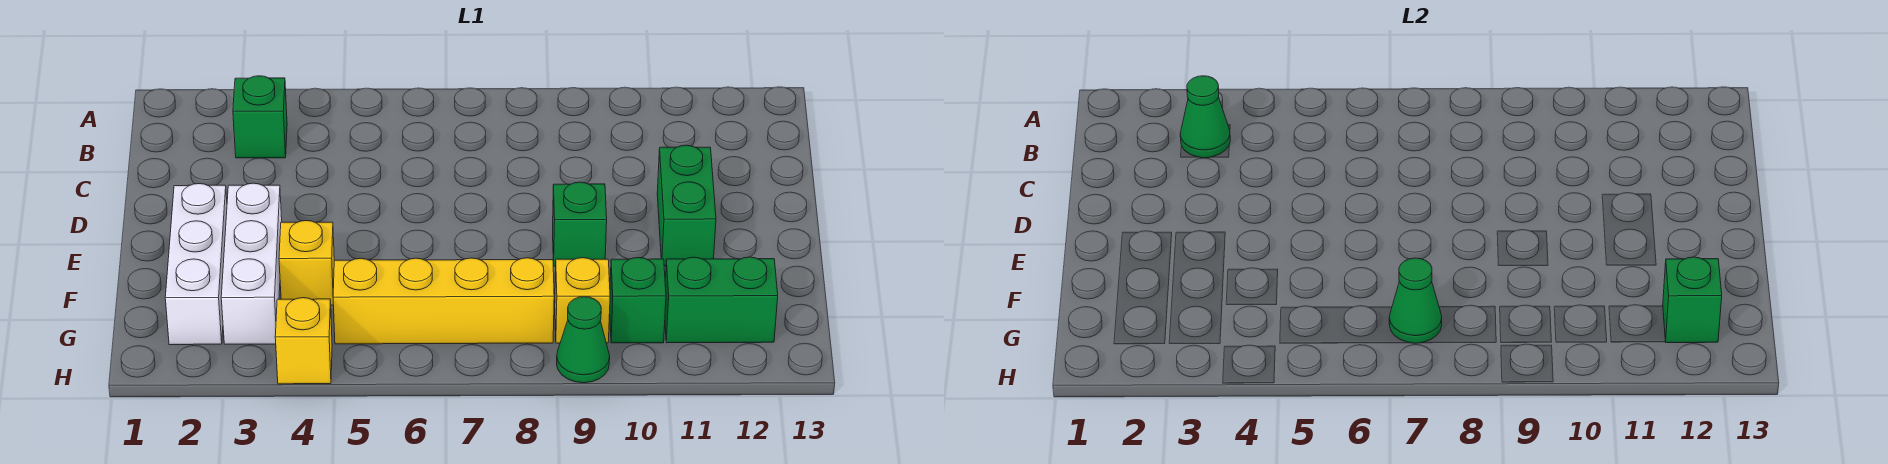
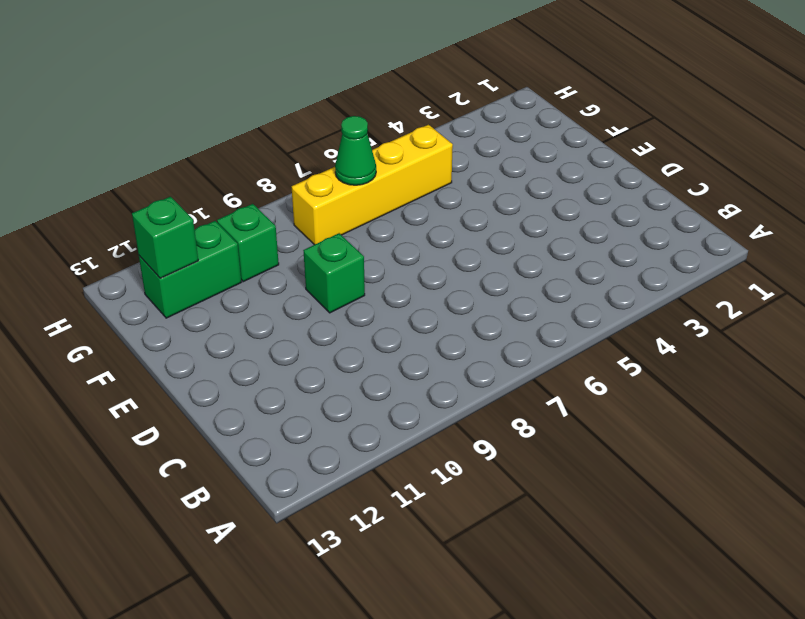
none -> green brick B3 level 1
none -> green brick D11:E11 level 1
none -> white brick E2:G2 level 1

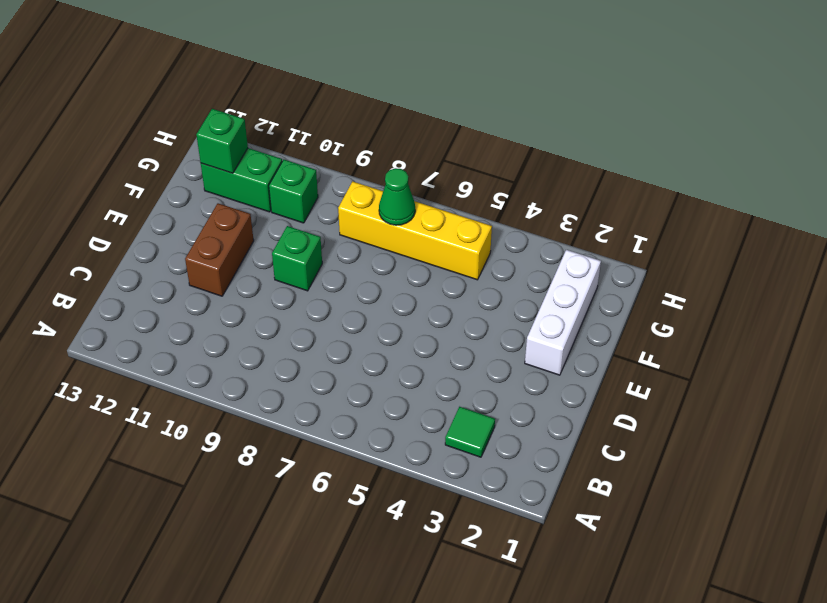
green tile B3 level 1 -> green brick B3 level 1
brown brick D11:E11 level 1 -> green brick D11:E11 level 1
none -> white brick E3:G3 level 1
none -> yellow brick F4 level 1
none -> yellow brick G9 level 1

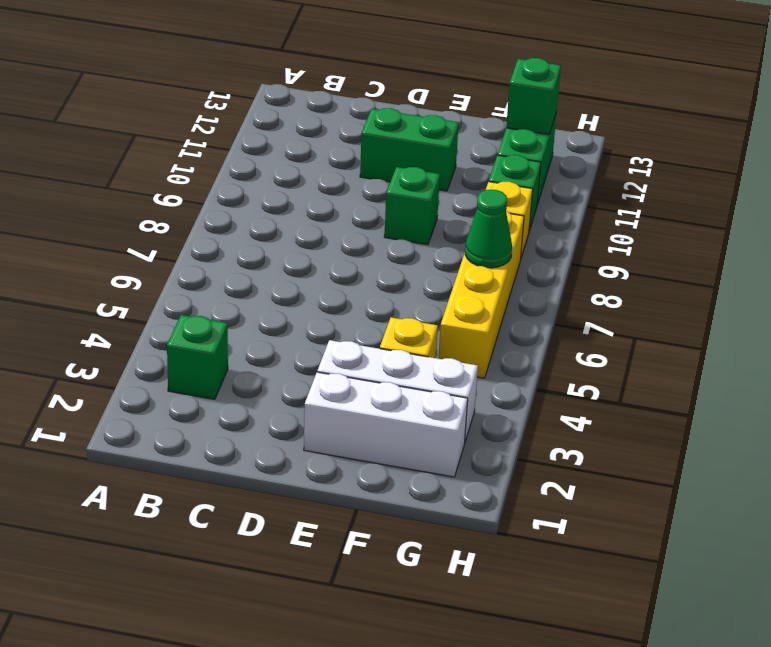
none -> yellow brick H4 level 1
none -> green cone H9 level 1
none -> green cone B3 level 2

